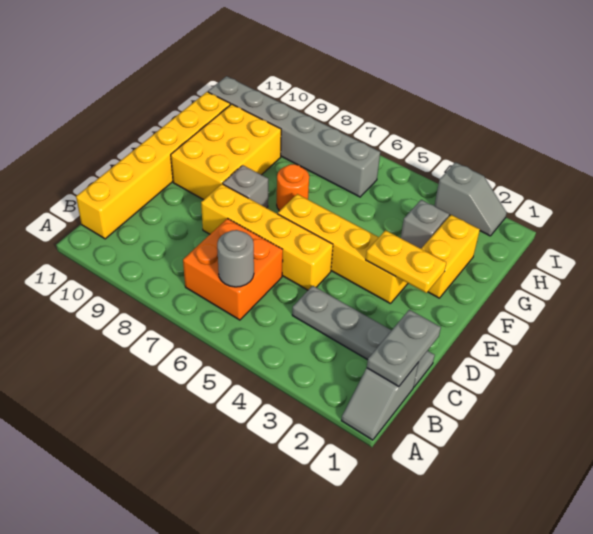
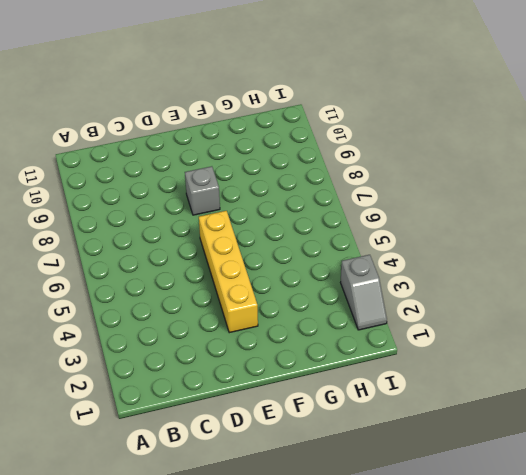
none -> grey slope A1:B1 level 1 top B
none -> orange brick B6:C7 level 1
none -> yellow brick B11:G11 level 1

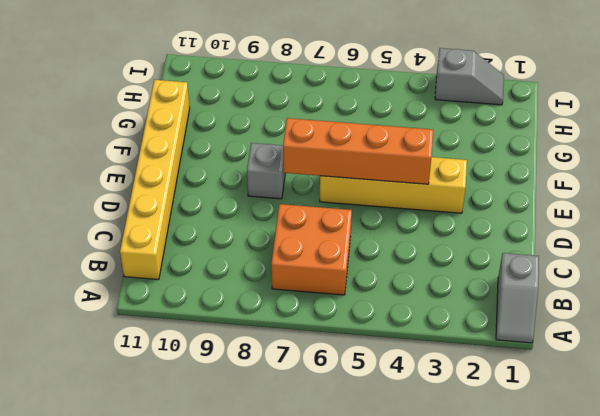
orange brick E4:E7 level 2 -> none
none -> grey plate C1:C4 level 1
none -> yellow brick D5:D8 level 1
none -> yellow brick E9:G10 level 1

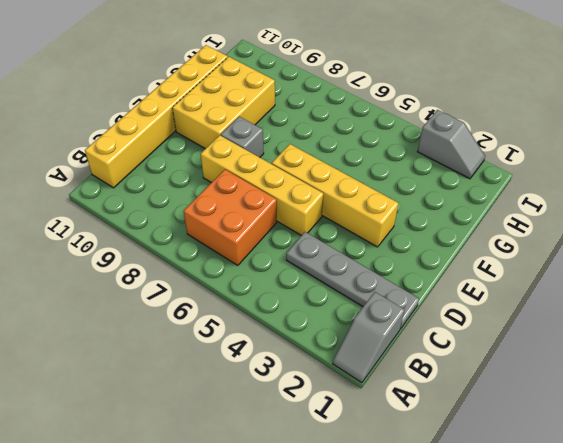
none -> yellow brick F2:G2 level 1
none -> orange round brick F7 level 1
none -> grey brick G3 level 1

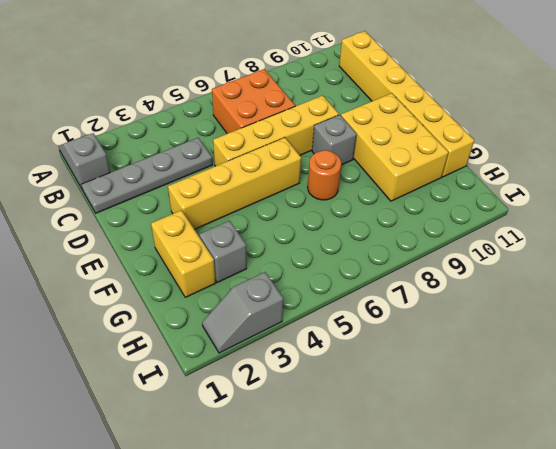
none -> grey brick H6:H11 level 1
none -> grey plate B1:C1 level 2
none -> grey round brick B6 level 2

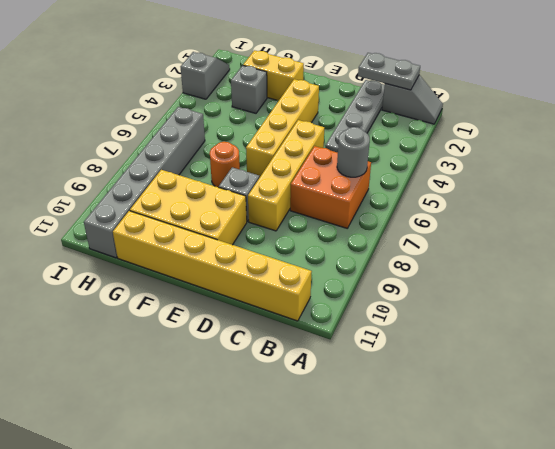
none -> yellow plate E2:E3 level 2

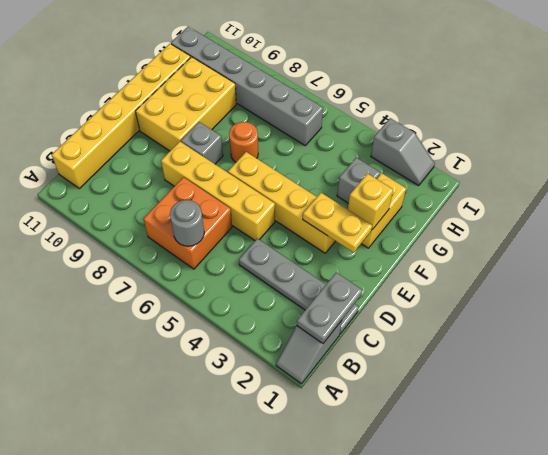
yellow brick F2 level 2 -> none

